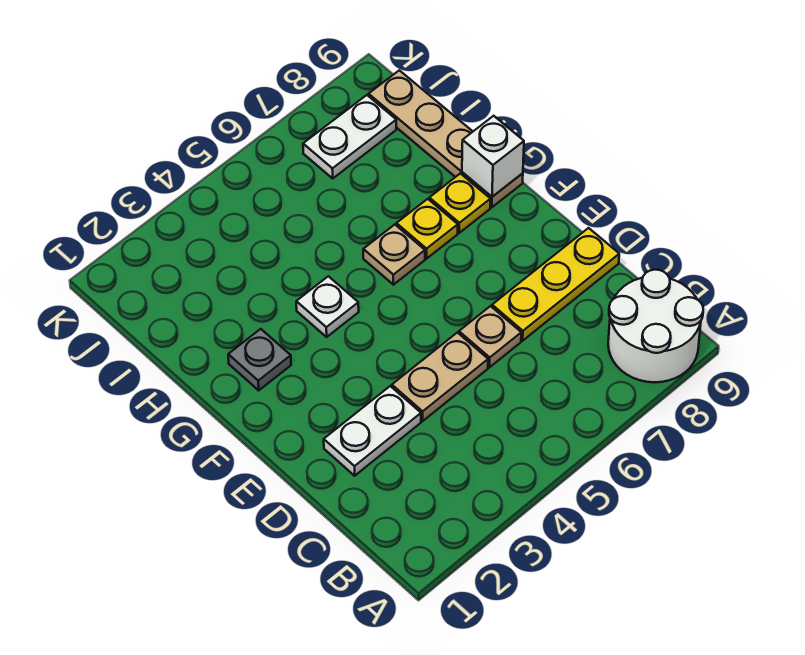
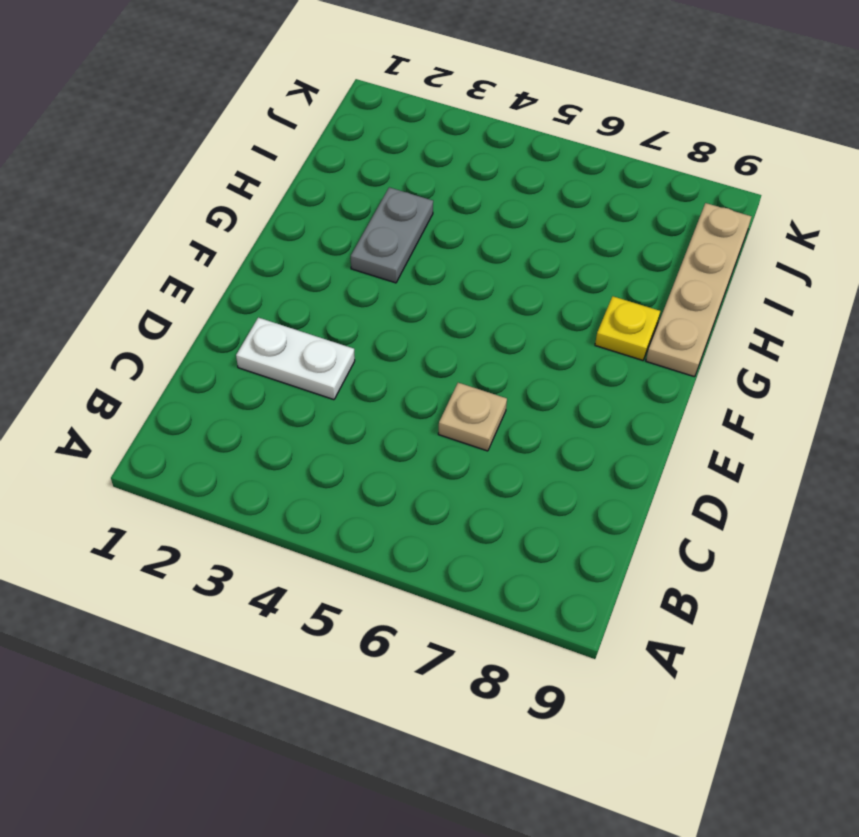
grey plate G3:H3 level 1 -> none
none -> white round brick A8:B9 level 1
none -> tan plate D4:D5 level 1
none -> yellow plate D7:D9 level 1

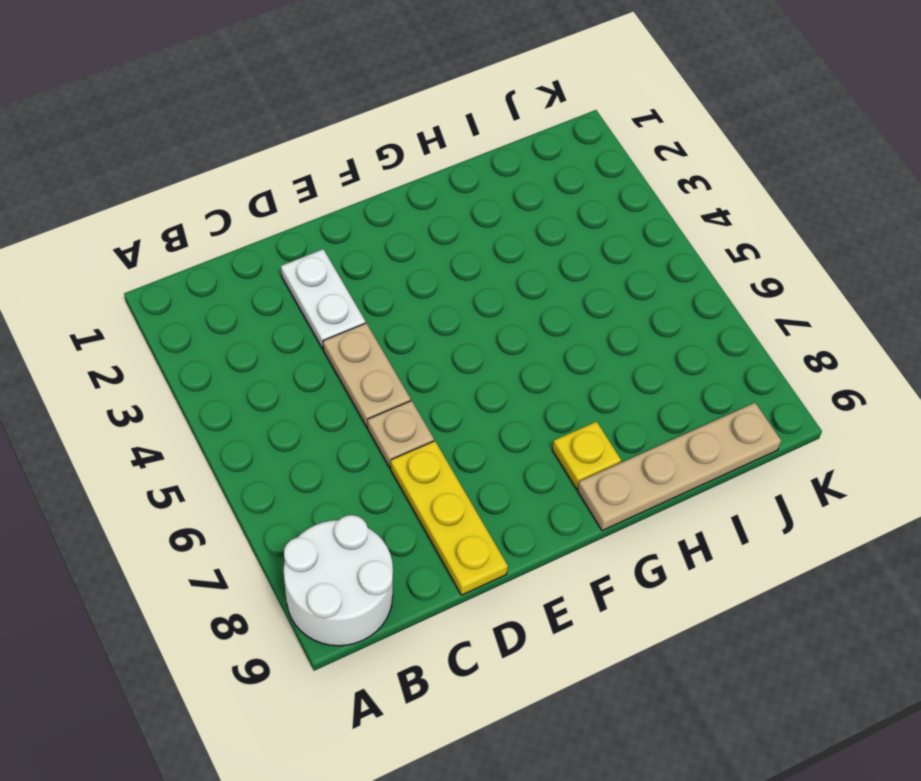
none -> grey plate G2 level 1
none -> white plate G4 level 1
none -> tan plate G6 level 1

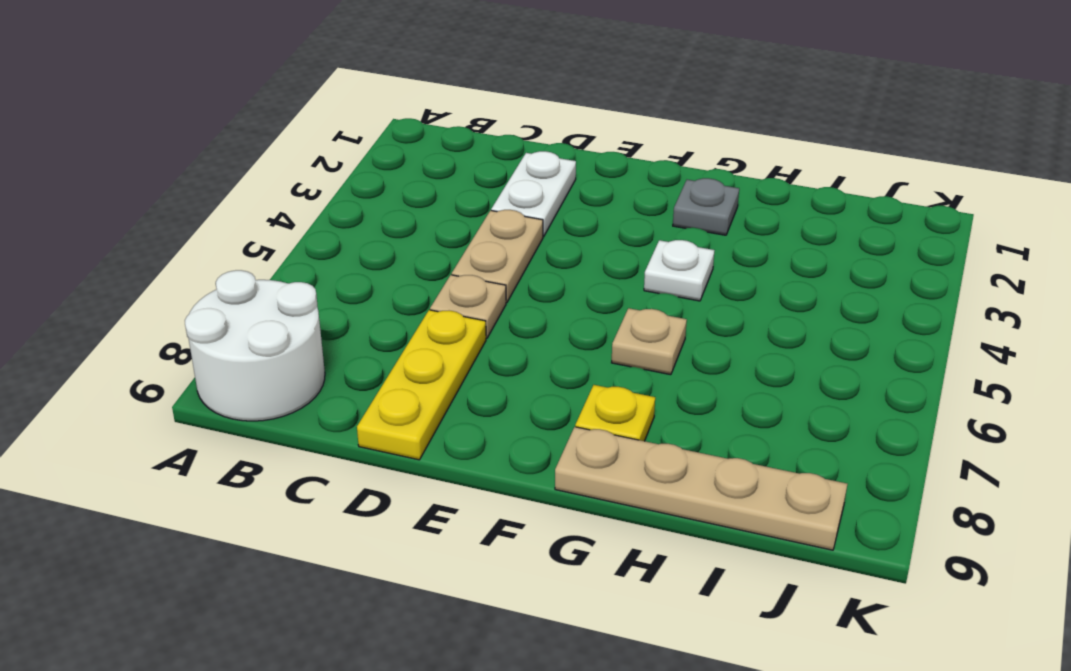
none -> yellow plate G7 level 1
none -> white plate J7:J8 level 1
none -> white brick G9 level 2

